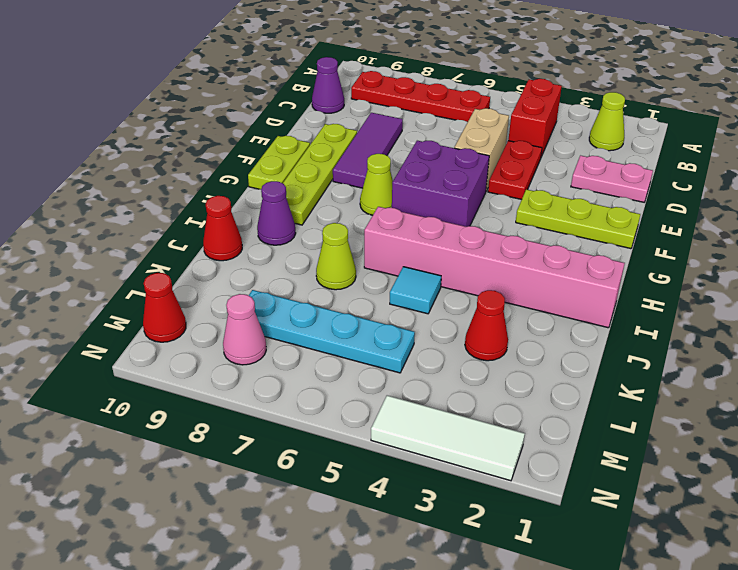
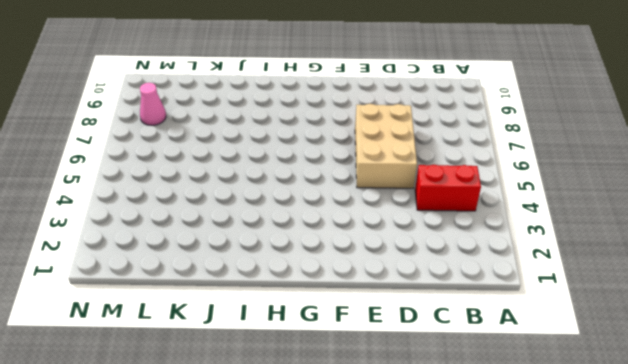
tan brick D5:E7 level 1 -> tan brick D5:E5 level 1
none -> lime cone B2 level 1
none -> red plate B6:B9 level 1
none -> purple cone C10 level 1

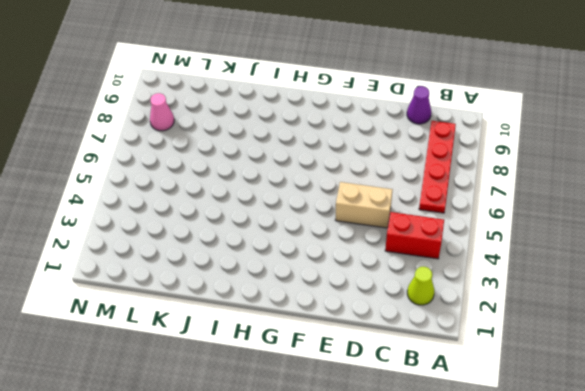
none -> pink plate D1:D2 level 1
none -> red plate D4:E4 level 1
none -> purple tile D8:F8 level 1

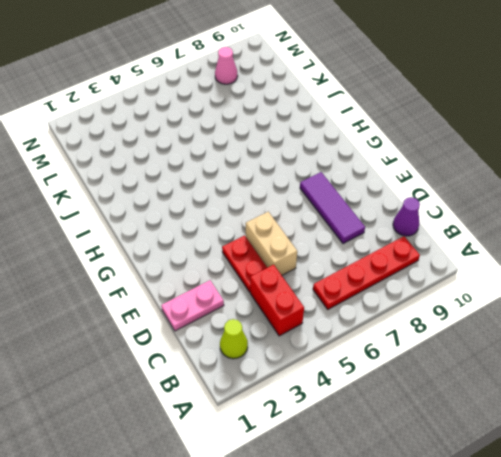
none -> lime plate E9:H9 level 1
none -> lime plate F1:F3 level 1
none -> purple brick F5:G6 level 1

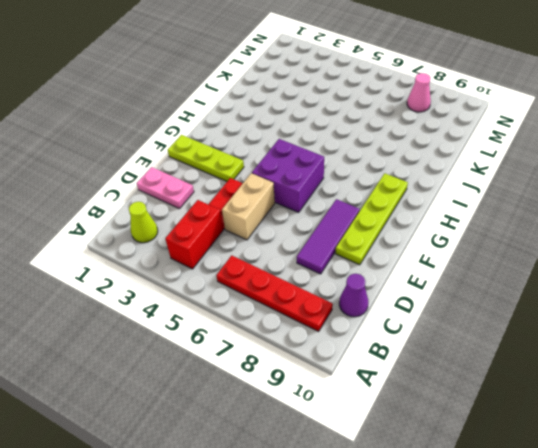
none -> lime plate F10:G10 level 1
none -> lime cone G7 level 1
none -> pink brick I1:I6 level 1

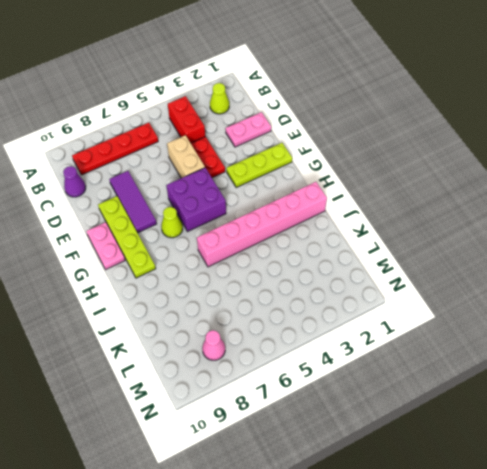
pink plate F10:G10 level 1 -> lime plate F10:G10 level 1
none -> purple cone I9 level 1
none -> cyan tile J5 level 1
none -> lime cone J7 level 1

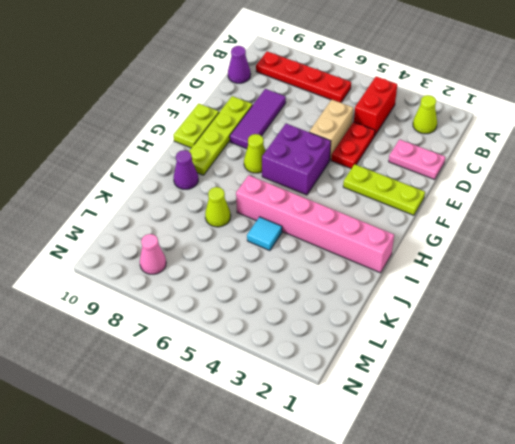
none -> red cone J10 level 1
none -> red cone K3 level 1
none -> cyan plate L5:L8 level 1

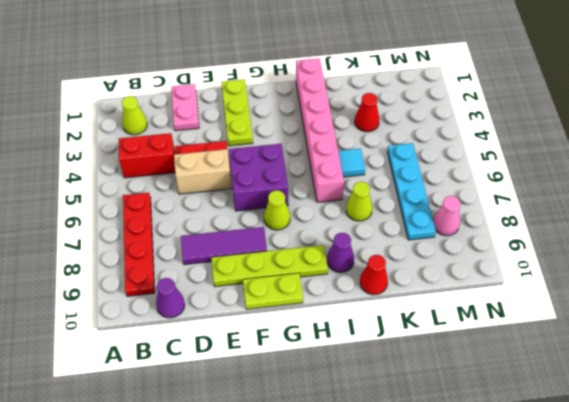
none -> red cone M10 level 1
none -> white tile N2:N4 level 1

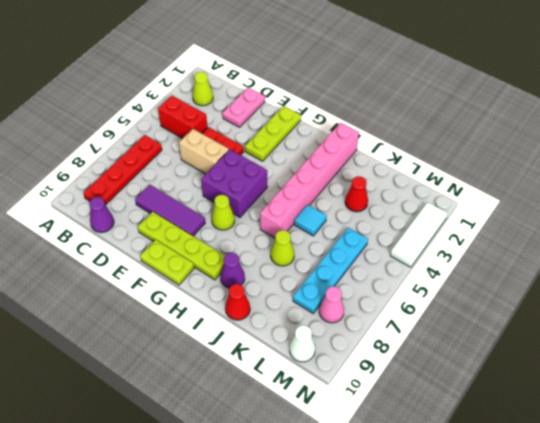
white cone M10 level 1 -> red cone M10 level 1

